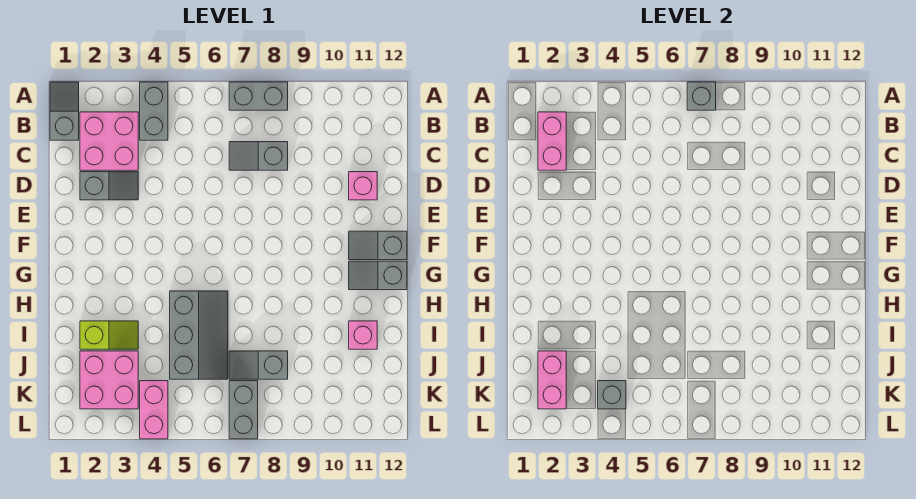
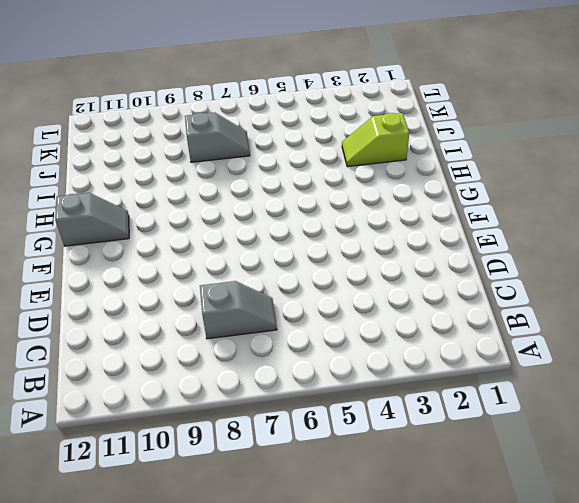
none -> grey slope A1:B1 level 1 top B
none -> grey brick A4:B4 level 1
none -> grey brick A7:A8 level 1

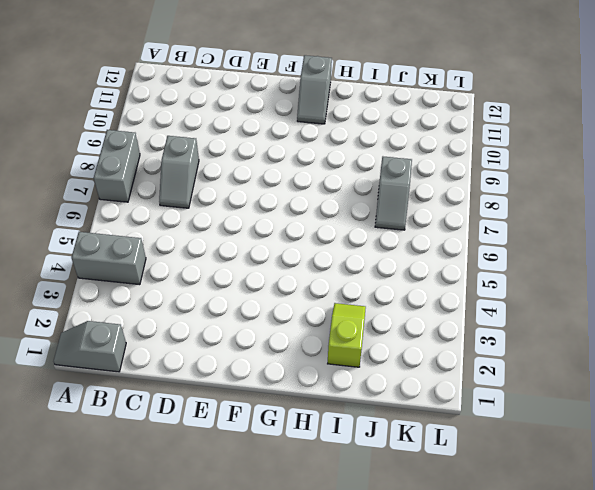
none -> pink brick B2:C3 level 1
none -> grey slope D2:D3 level 1 top 2
none -> pink brick D11 level 1

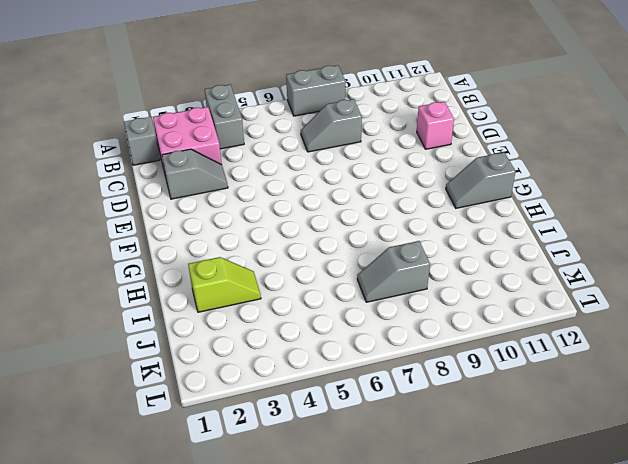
none -> grey slope F11:F12 level 1 top 12
none -> grey slope H5:J6 level 1 top 5
none -> pink brick I11 level 1

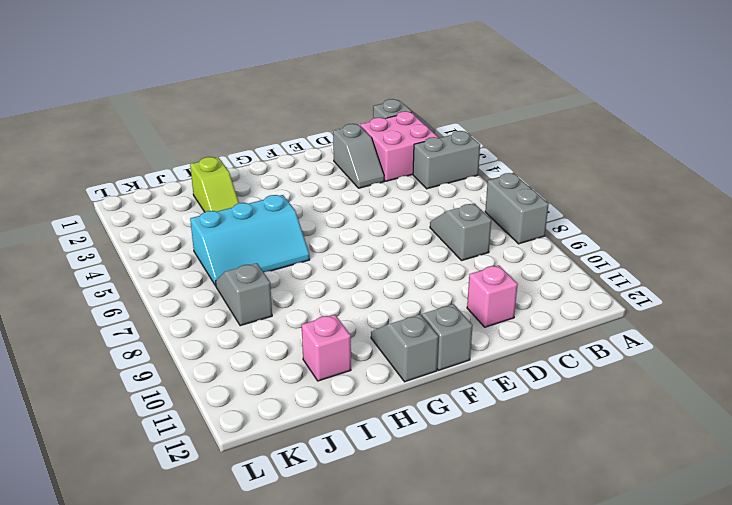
cyan slope H5:J6 level 1 top 5 -> grey slope H5:J6 level 1 top 5
none -> pink brick J2:K3 level 1
none -> pink brick K4:L4 level 1
none -> grey brick K7:L7 level 1

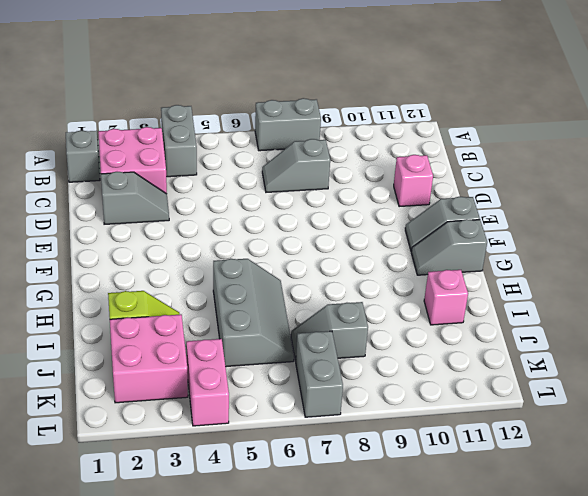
none -> grey brick A7 level 2
none -> pink brick B2:C2 level 2
none -> pink brick J2:K2 level 2

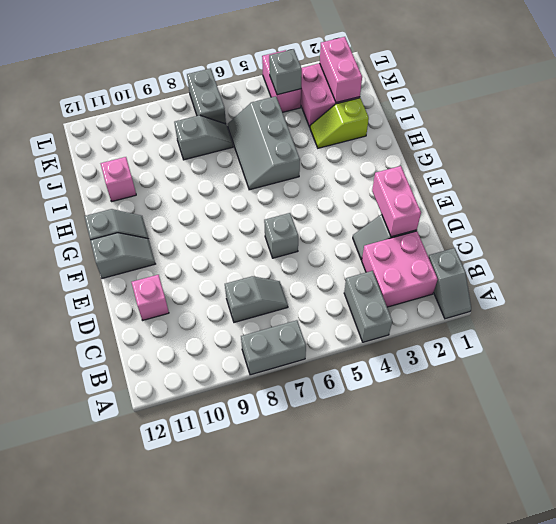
pink brick D2:E2 level 2 -> pink brick B2:C2 level 2
grey brick E6 level 1 -> grey brick A7 level 2

